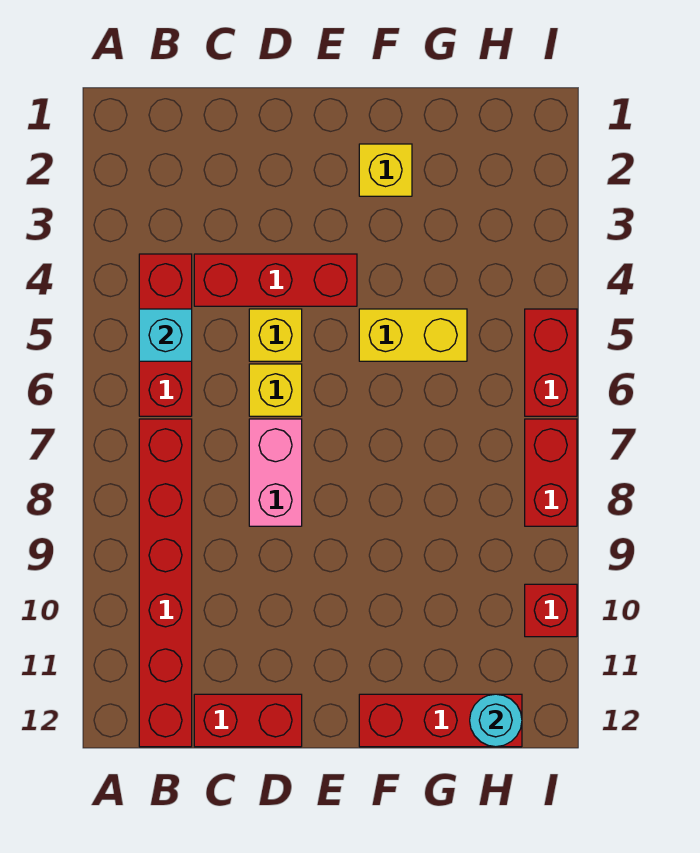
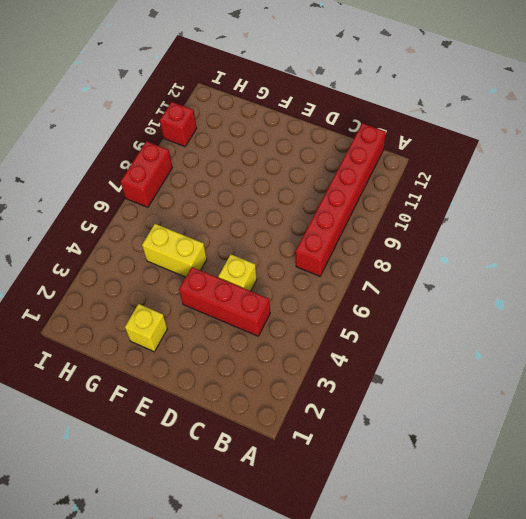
none -> red brick B4:B6 level 1
none -> red brick C12:D12 level 1
none -> yellow brick D6 level 1

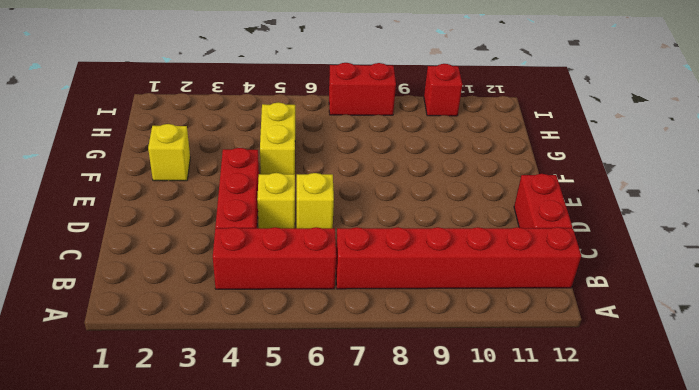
none -> pink brick D7:D8 level 1
none -> red brick F12:H12 level 1
none -> red brick I5:I6 level 1

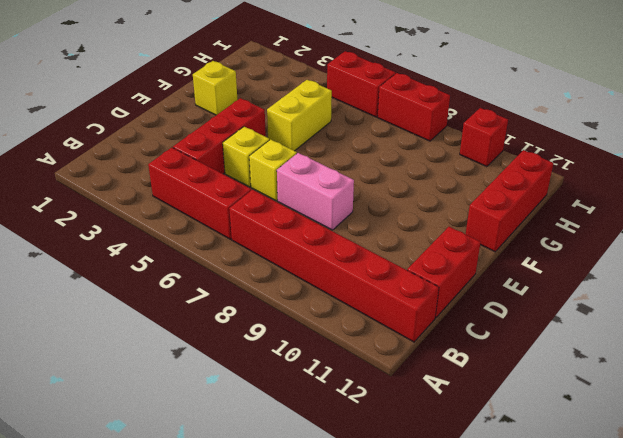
none -> cyan brick B5 level 2
none -> cyan round brick H12 level 2

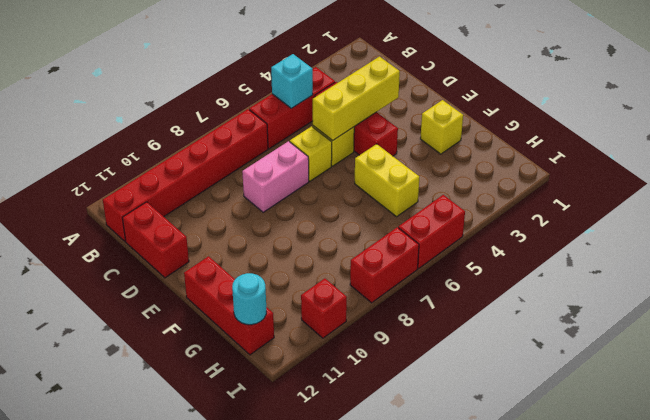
yellow brick D3:D5 level 2 -> none

